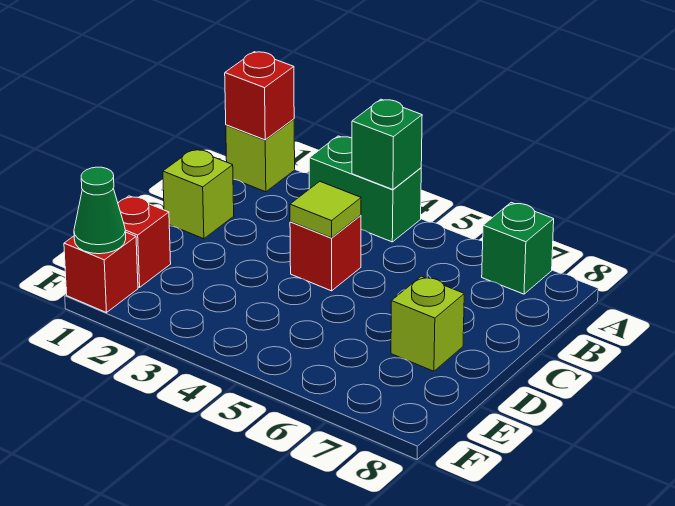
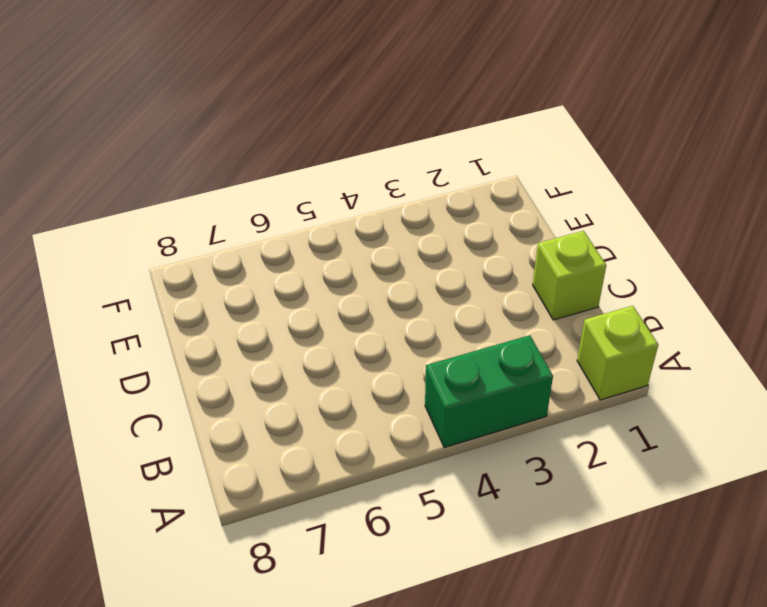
none -> green brick A7 level 1
none -> red brick C4 level 1
none -> lime brick D7 level 1

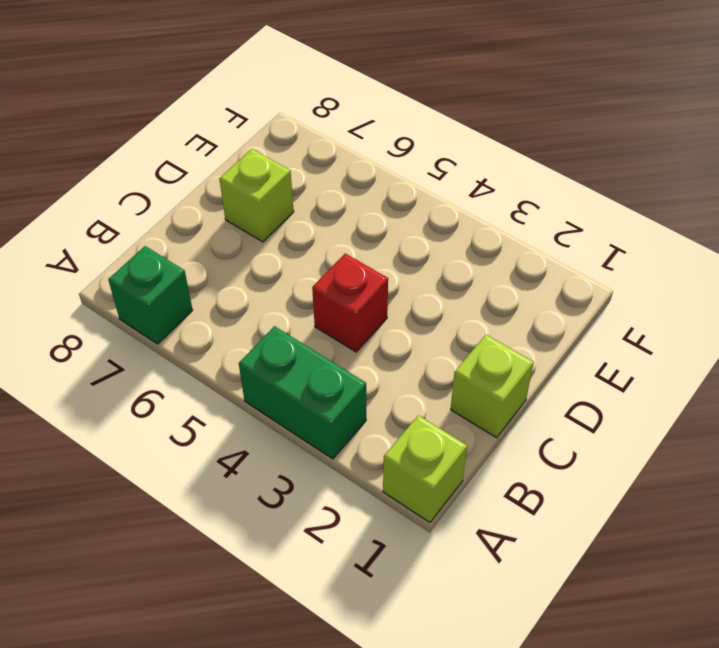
none -> red brick E1 level 1
none -> red brick F1 level 1
none -> red brick A1 level 2

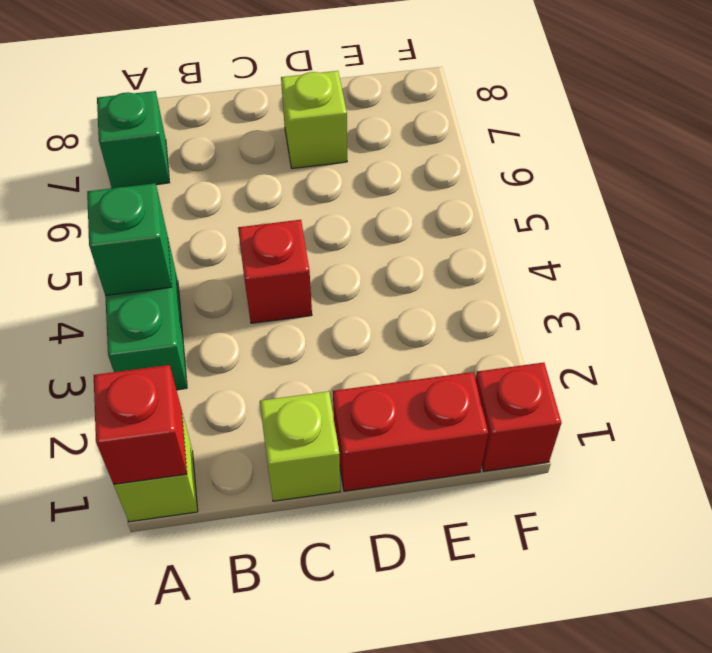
red brick D1:E1 level 1 -> red brick E1 level 1
none -> lime tile C4 level 2
none -> green cone F1 level 2

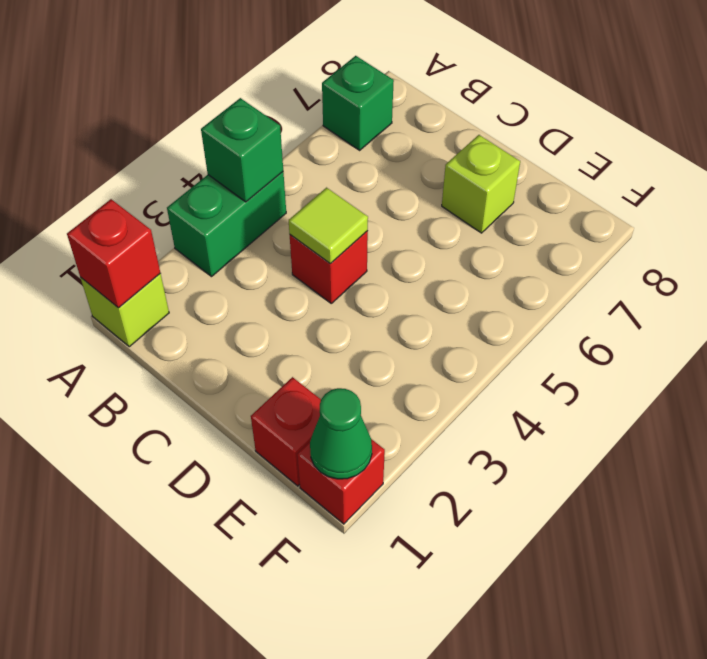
none -> lime brick C1 level 1

